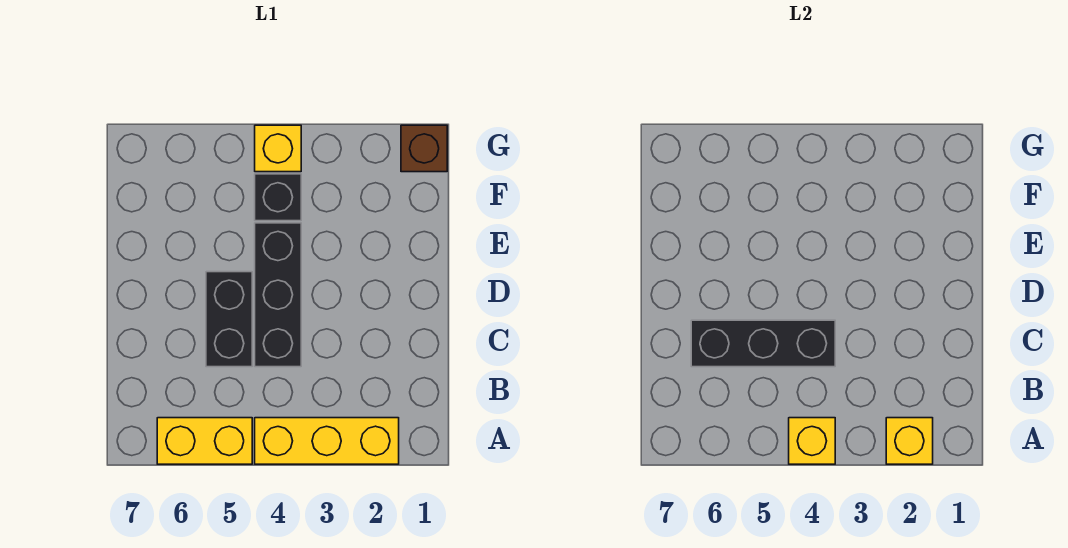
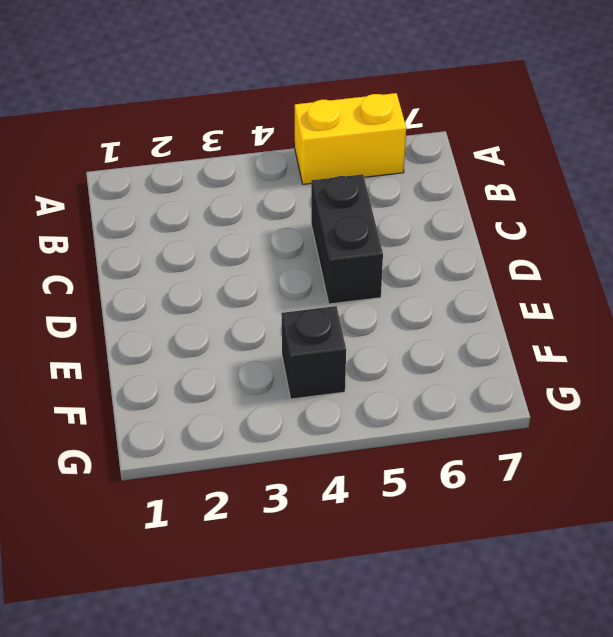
none -> yellow brick A2:A4 level 1
none -> black brick C4:E4 level 1

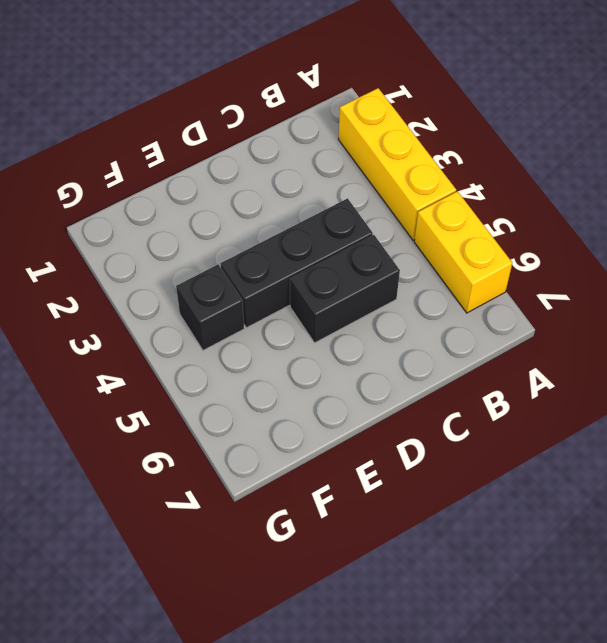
none -> brown brick G1 level 1
none -> yellow brick G4 level 1

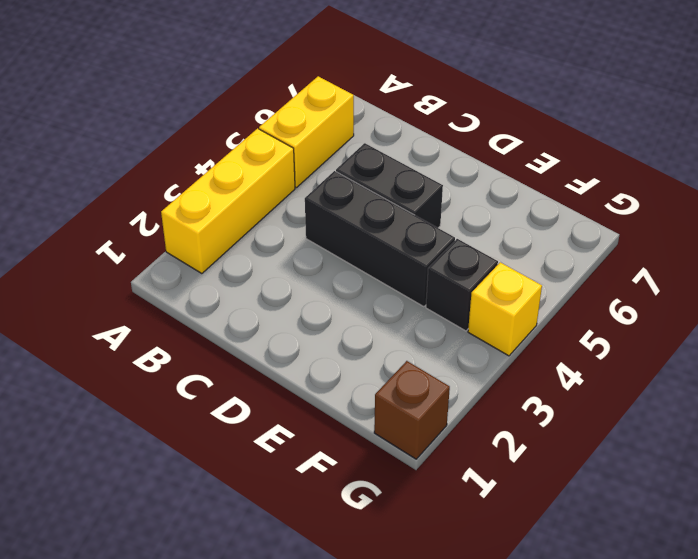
none -> yellow brick A2 level 2
none -> yellow brick A4 level 2

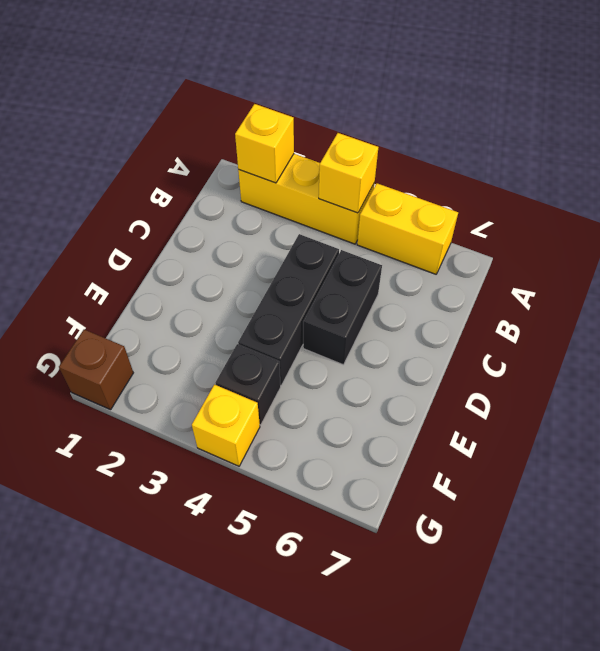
none -> black brick C4:C6 level 2

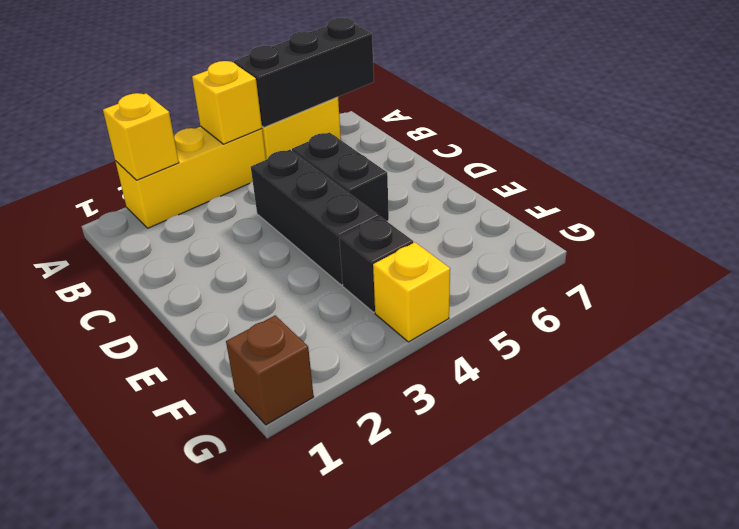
black brick A5:A7 level 2 -> black brick C4:C6 level 2

